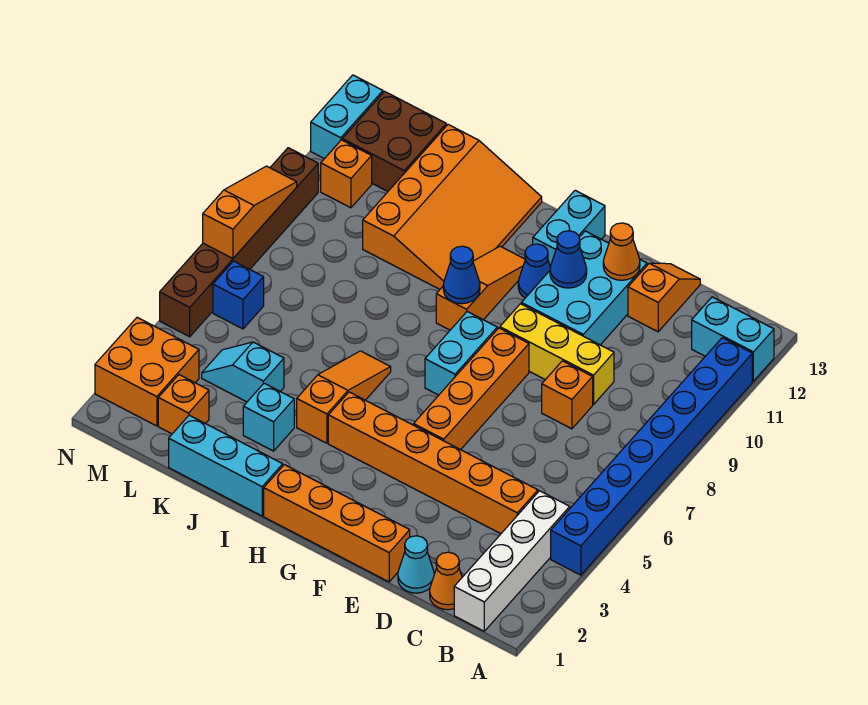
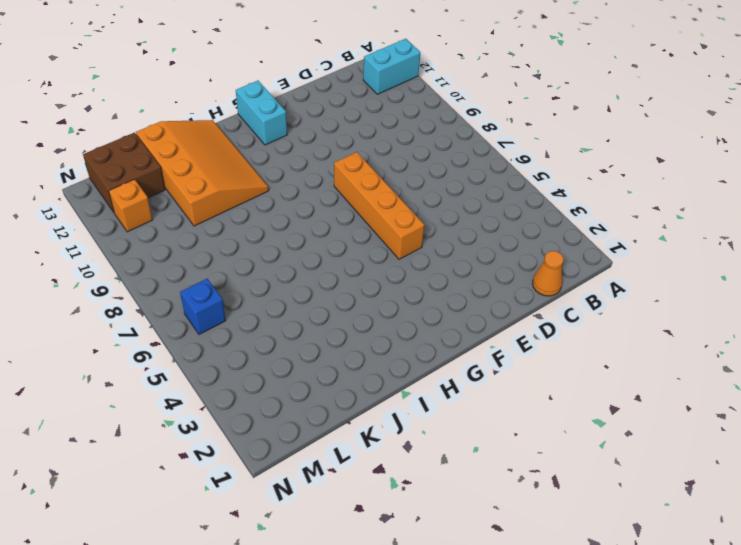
none -> blue brick A4:A11 level 1
none -> white brick B1:B4 level 1
none -> orange brick C4:H4 level 1
none -> cyan cone D1 level 1

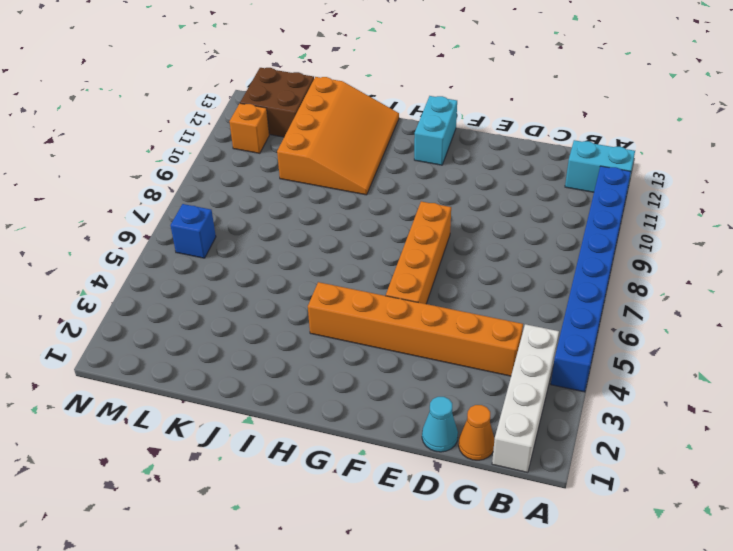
none -> orange brick D8 level 1
none -> yellow brick D9:F9 level 1
none -> orange slope D12:D13 level 1 top 12
none -> orange brick E1:H1 level 1

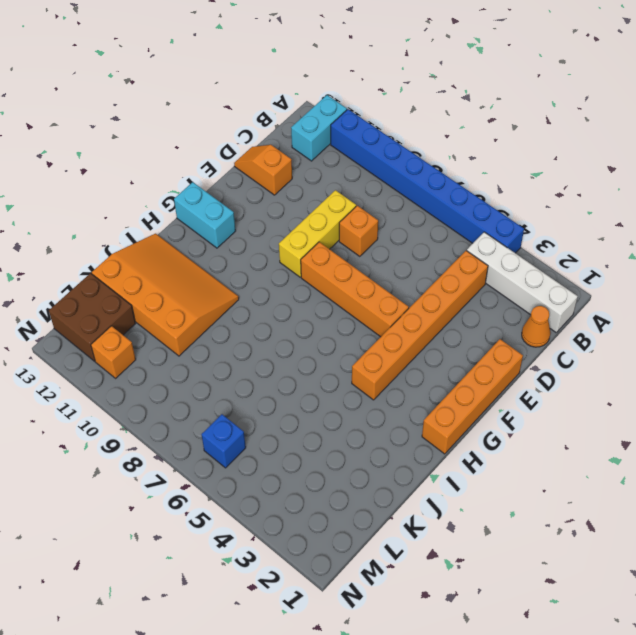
none -> cyan cone D1 level 1
none -> cyan brick E10:F12 level 1
none -> cyan brick G7:G8 level 1
none -> blue cone G11 level 1

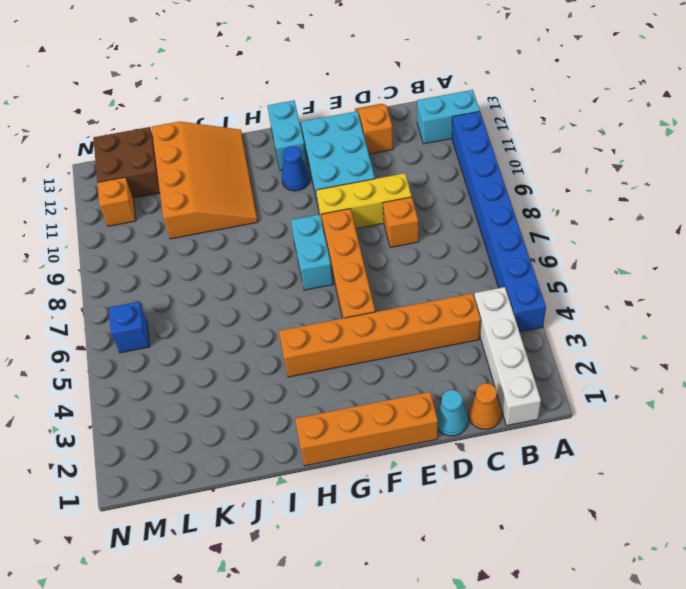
none -> orange slope H9:H11 level 1 top 9
none -> cyan brick I1:K1 level 1
none -> orange slope I4:I6 level 1 top 4
none -> cyan brick J3 level 1

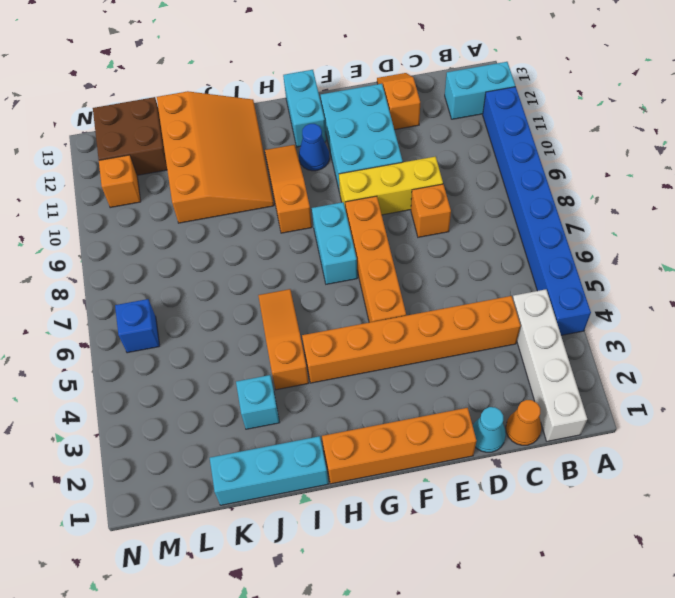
none -> cyan slope K4:L4 level 1 top K
none -> orange brick L2 level 1
none -> orange brick M2:N3 level 1
none -> brown brick N5:N10 level 1

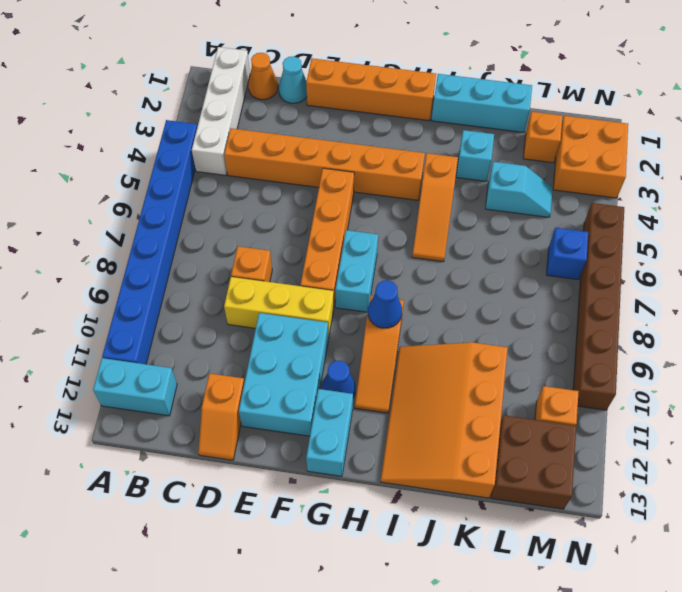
none -> cyan brick N12:N13 level 1
none -> orange cone E12 level 2
none -> blue cone F11 level 2
none -> orange slope N7:N9 level 2 top 7

